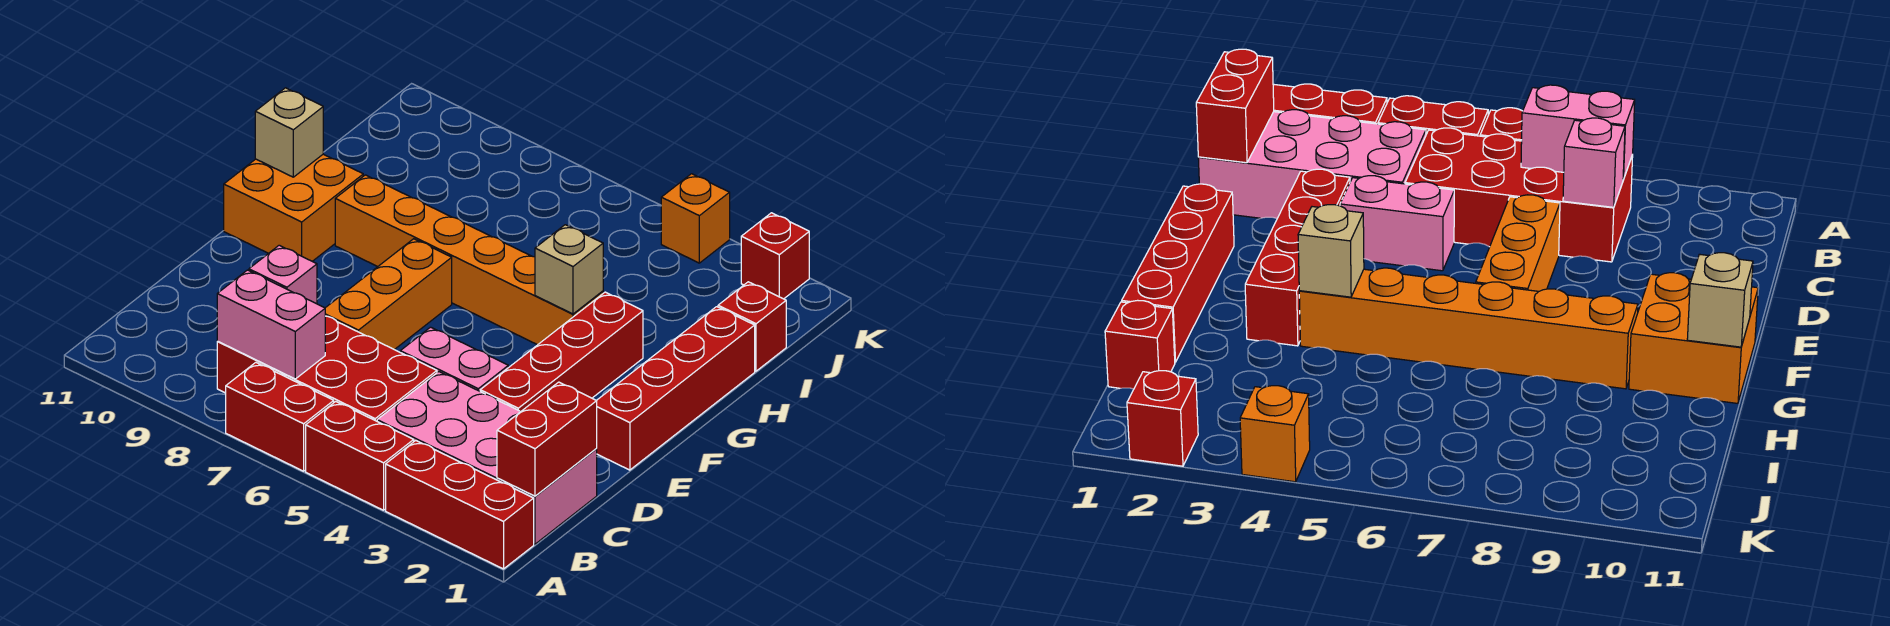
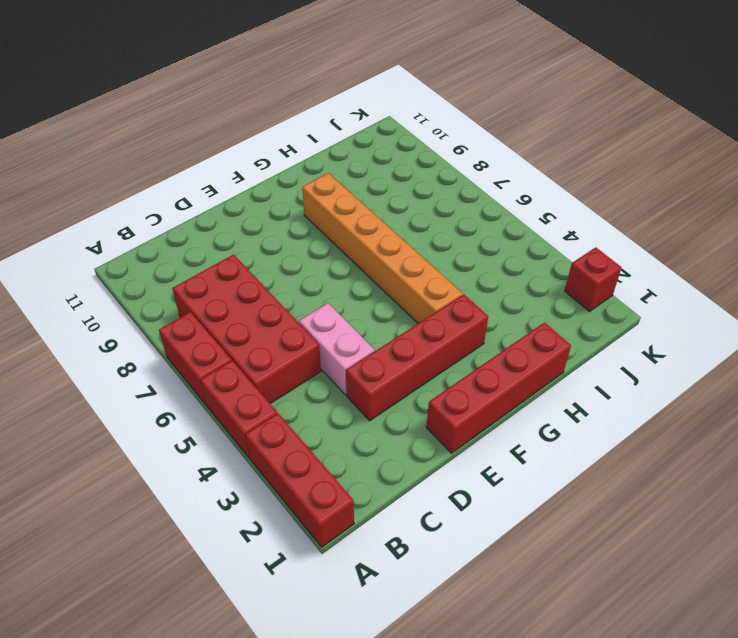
none -> pink brick B1:C4 level 1
none -> orange brick D7:F7 level 1
none -> orange brick F10:G11 level 1

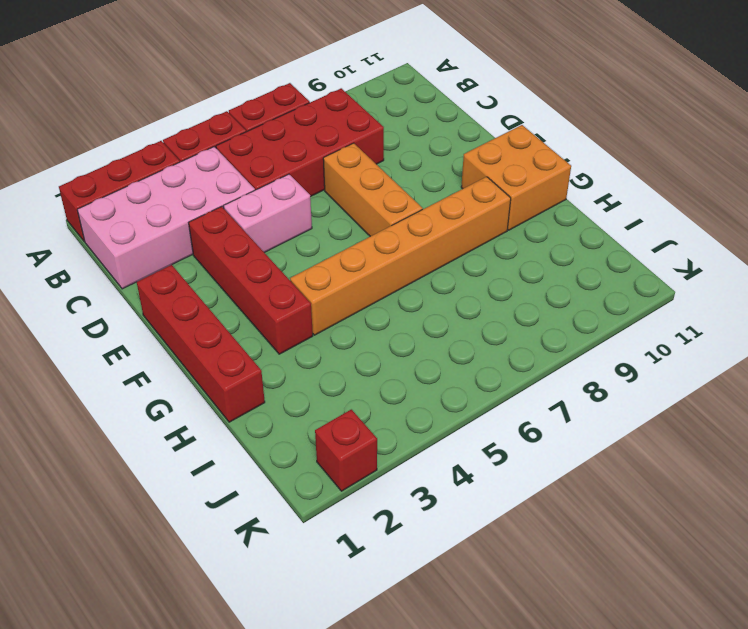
none -> red brick I1 level 1
none -> orange brick K4 level 1
none -> red brick B1:C1 level 2

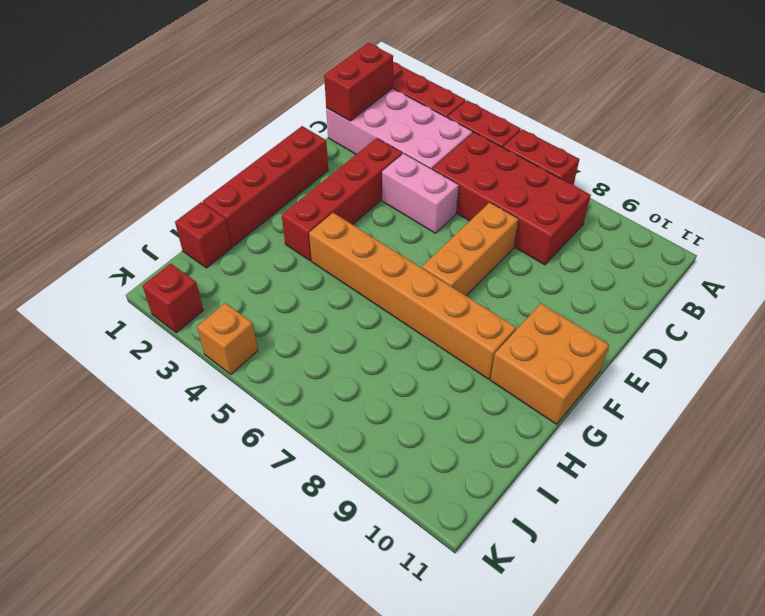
none -> pink brick B7:B8 level 2
none -> pink brick C8 level 2
none -> tan brick G4 level 2

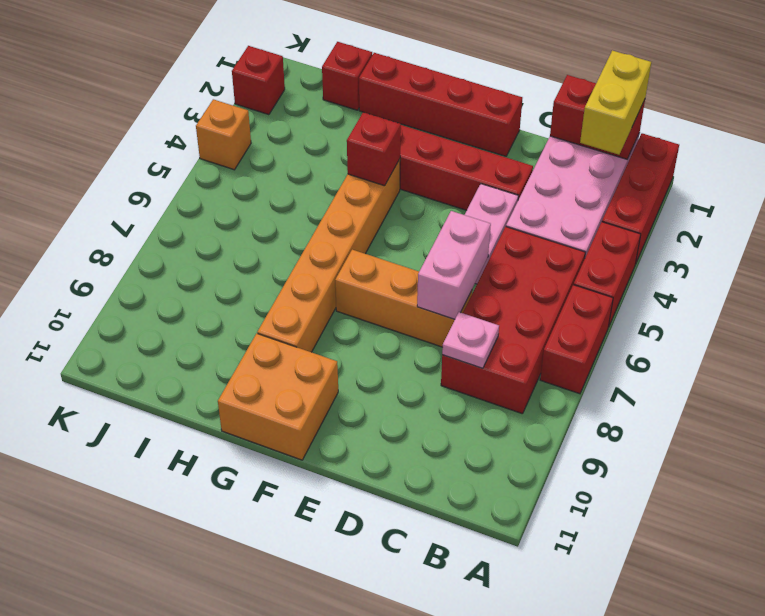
yellow brick B1:B2 level 3 -> none
pink plate C8 level 2 -> pink brick C8 level 2
pink brick D6:D7 level 2 -> pink brick B7:B8 level 2
red brick G4 level 2 -> tan brick G4 level 2
none -> tan brick G11 level 2

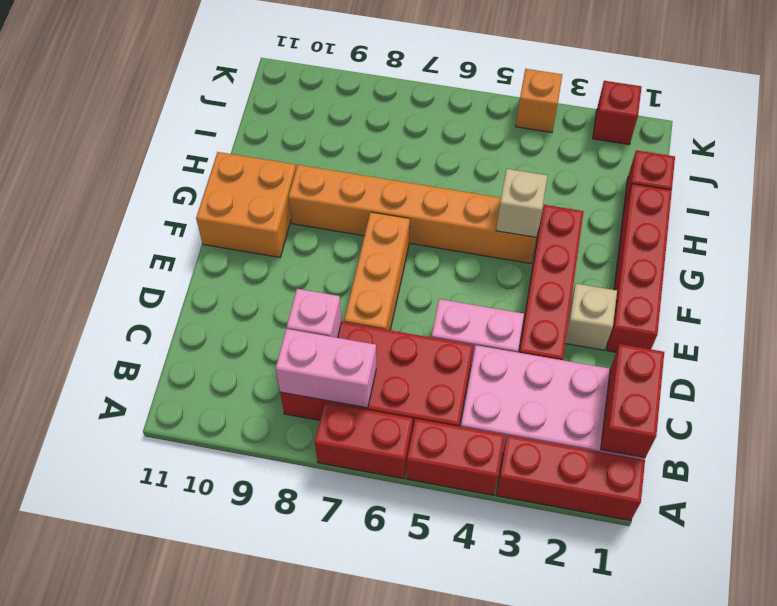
tan brick E2 level 1 -> tan brick G11 level 2

